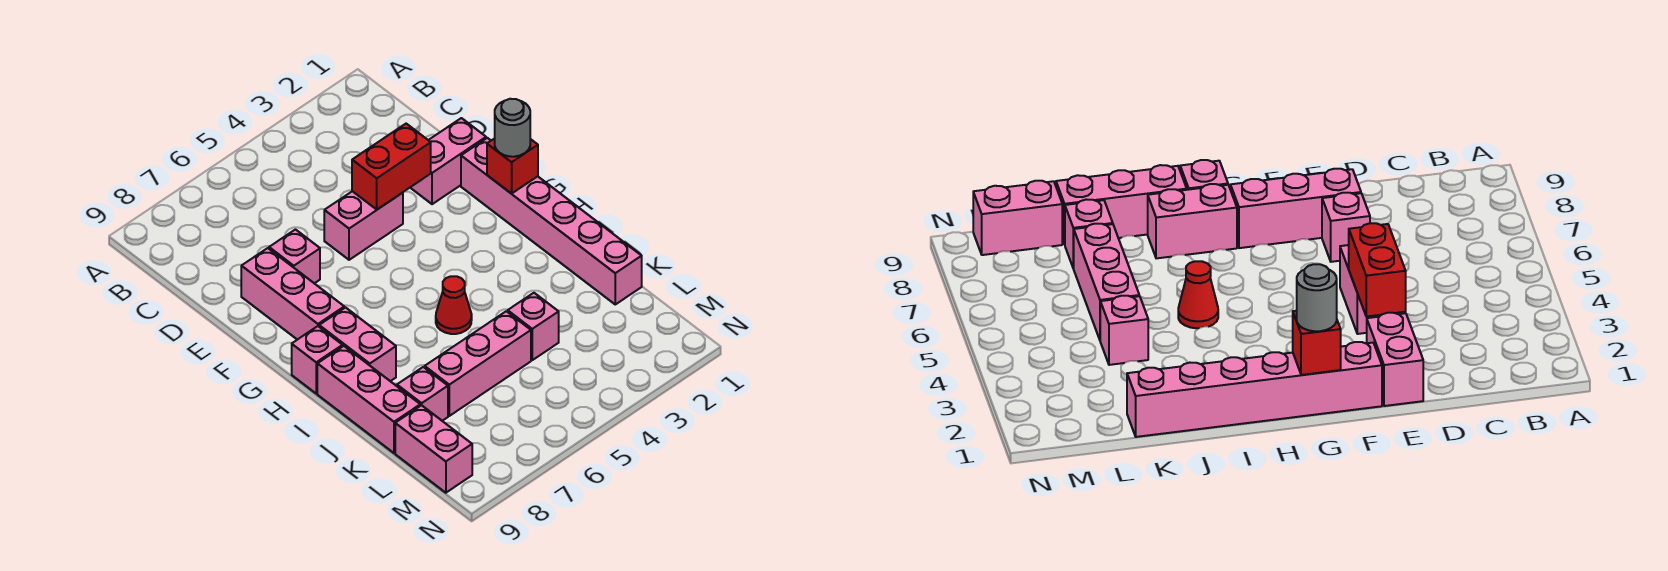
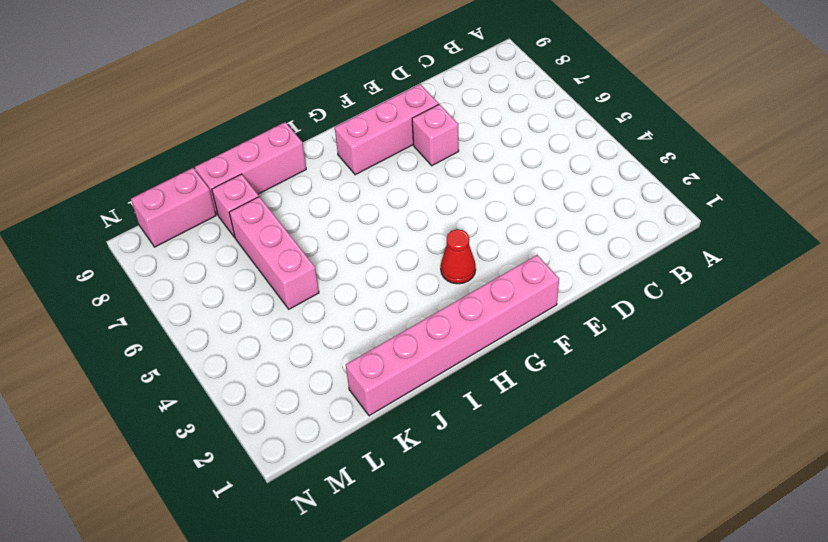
red cone G3 level 1 -> red cone I5 level 1
none -> pink brick E1:E2 level 1
none -> pink brick E4:E5 level 1
none -> pink brick H8:I8 level 1

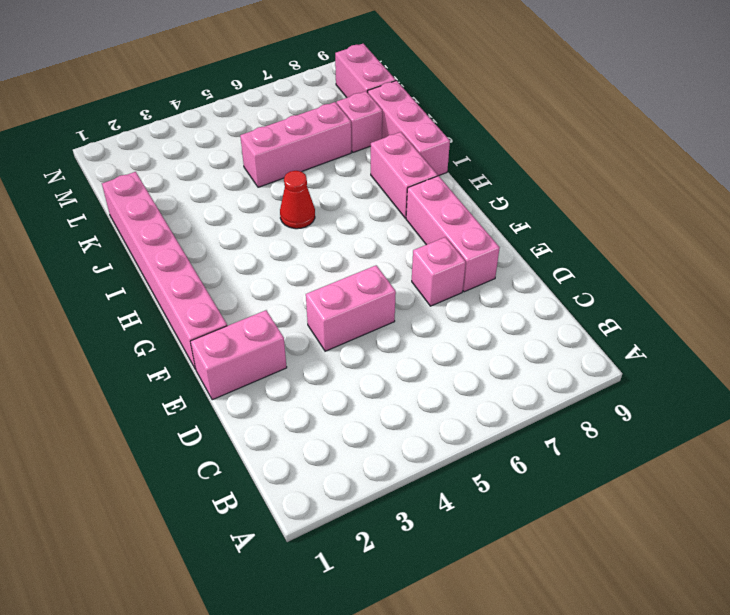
none -> pink brick H9 level 1
none -> pink brick K4 level 1
none -> red brick E3:E4 level 2

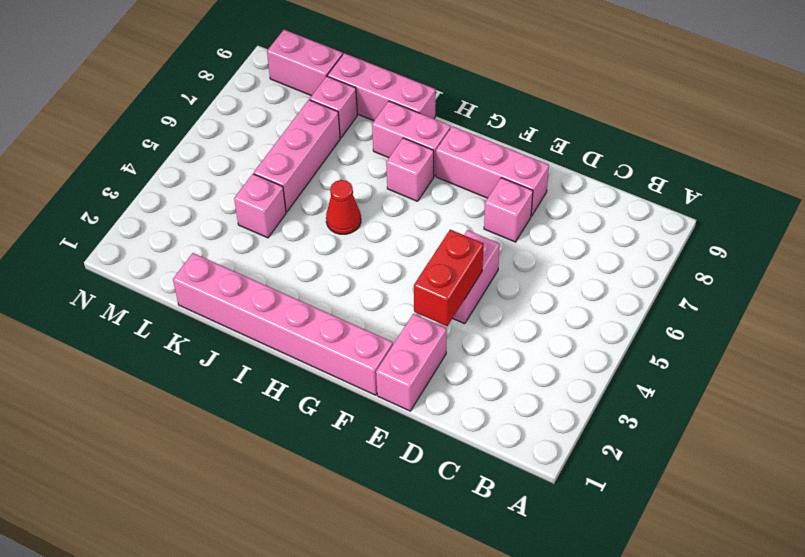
pink brick H7 level 1 -> pink brick H9 level 1
none -> red brick G1 level 2
none -> grey round brick G1 level 3

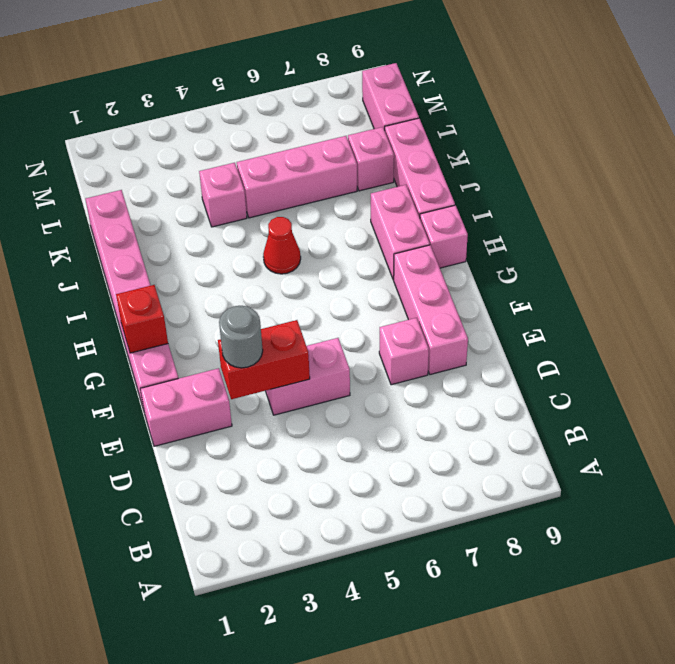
grey round brick E3 level 3 -> grey round brick G1 level 3

